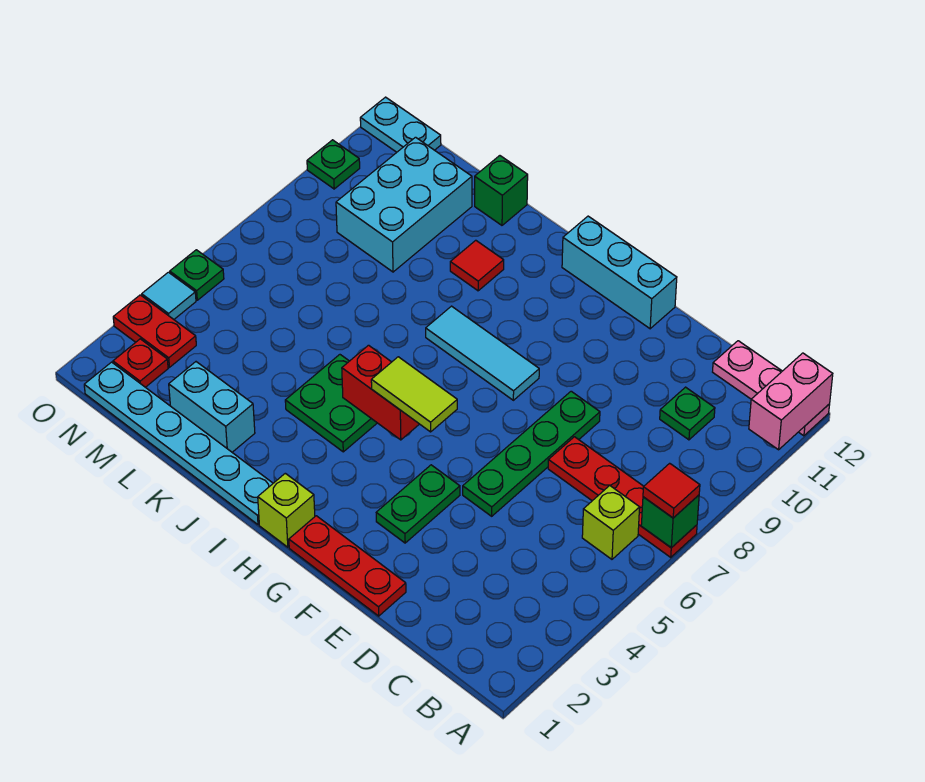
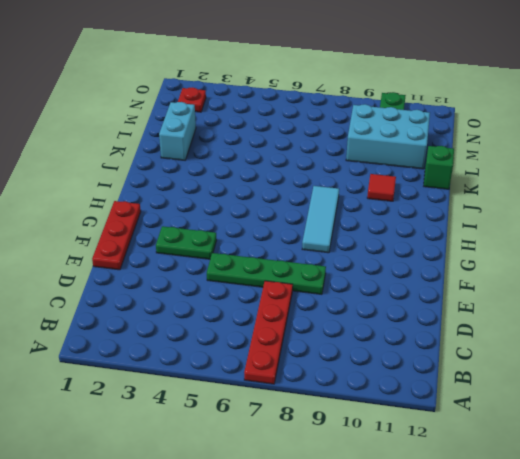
none -> pink plate A12:C12 level 1
none -> lime brick B6 level 1
none -> green plate C10 level 1

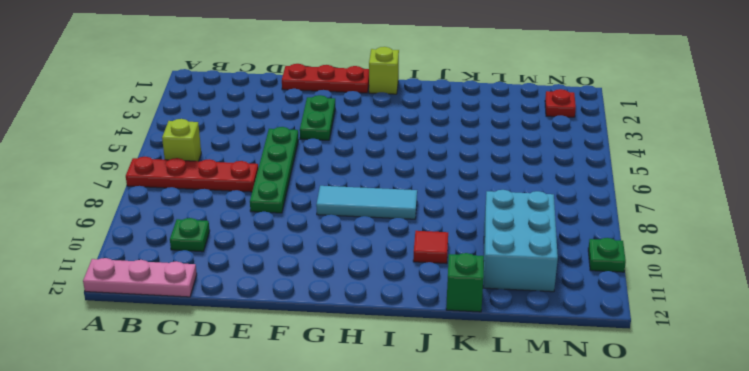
none -> cyan brick F12:H12 level 1
none -> cyan plate I1:N1 level 1
none -> green plate I4:J5 level 1

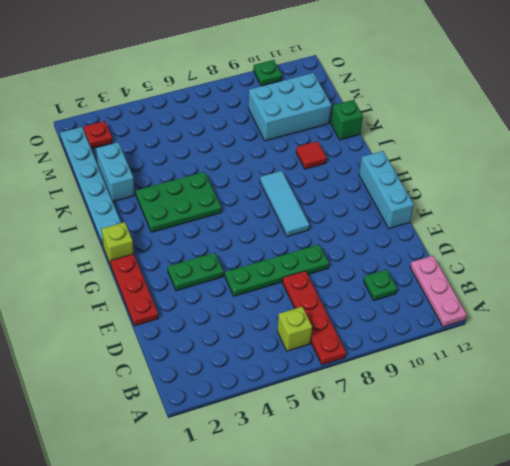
green plate I3:J5 level 1 -> green plate I4:J5 level 1
none -> red plate N3:O3 level 1
none -> cyan plate N12:O12 level 1
none -> cyan tile O4 level 1

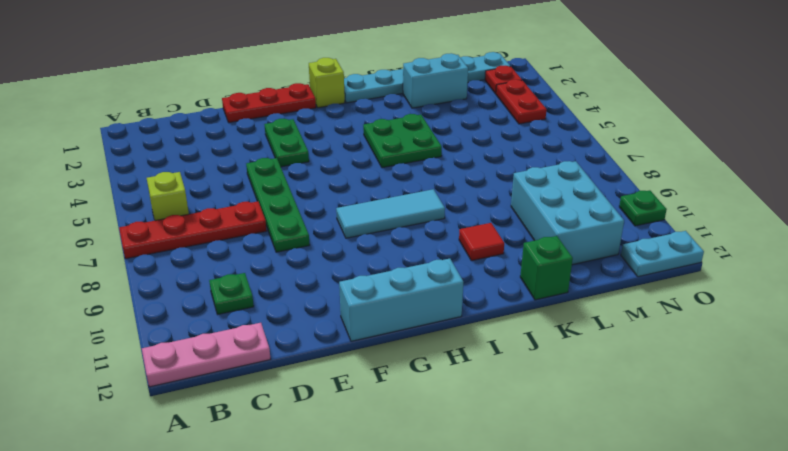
red plate N3:N4 level 1 -> red plate N3:O3 level 1
none -> cyan tile O4 level 1
none -> green plate O5 level 1
none -> green brick A7 level 2

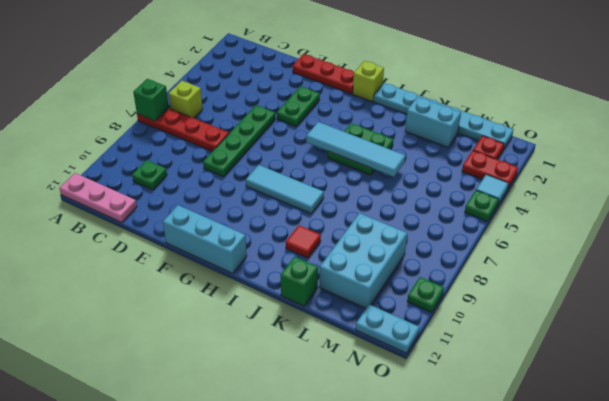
cyan tile H5:K5 level 2 -> red brick H5:I5 level 2
none -> pink brick A11:A12 level 2
none -> red tile A7 level 3
none -> lime tile G5:H5 level 3

